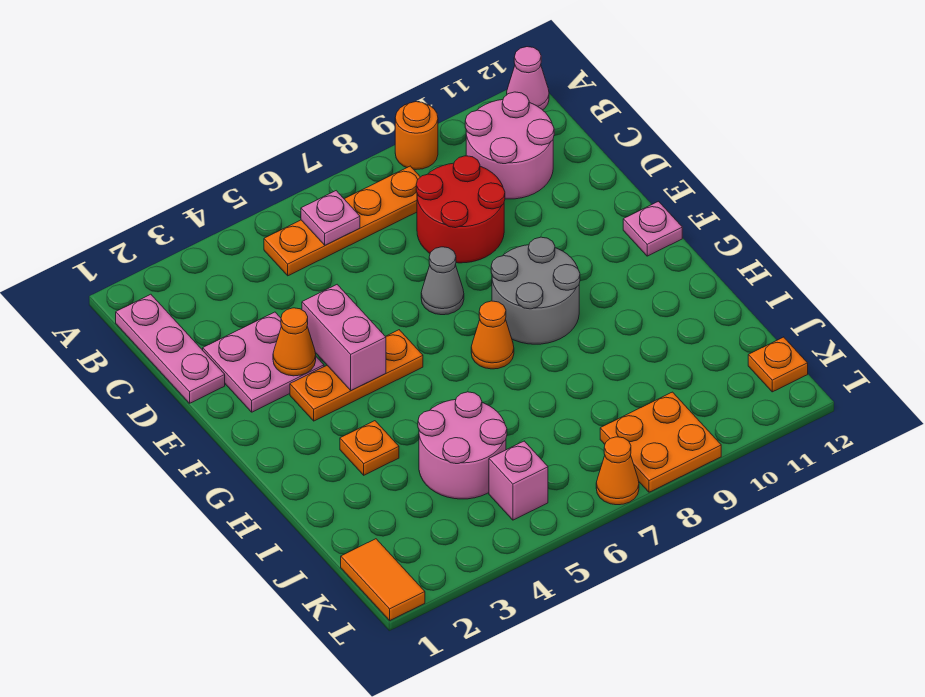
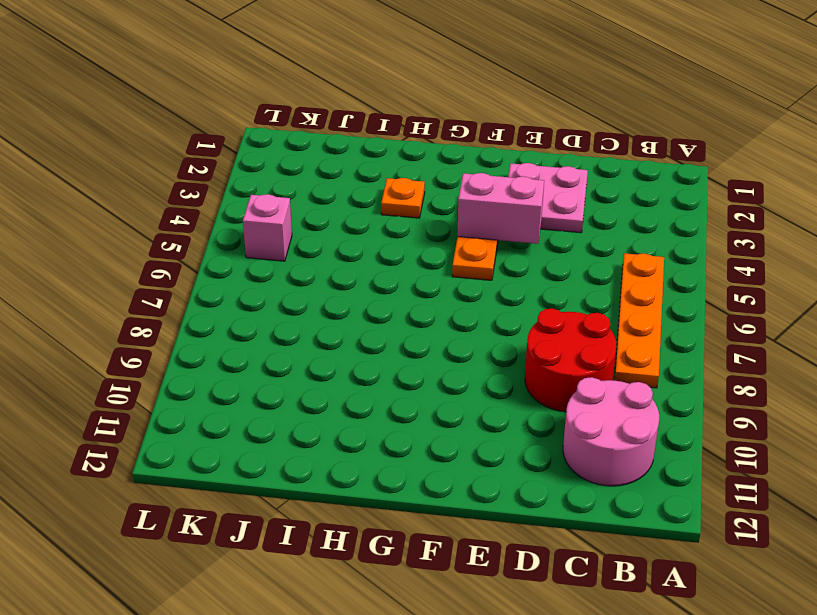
none -> orange round brick A9 level 1
none -> pink cone A12 level 1
none -> pink plate B1:D1 level 1

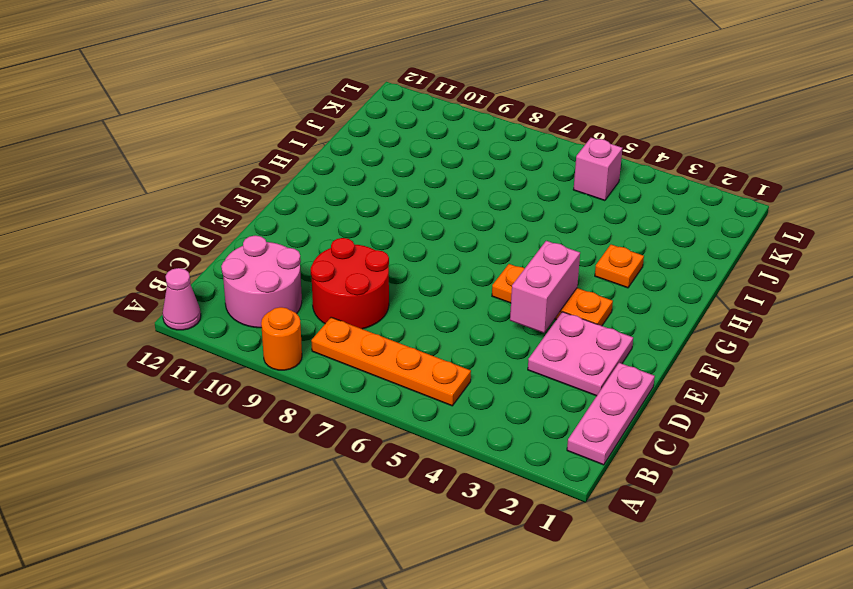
none -> grey cone E7 level 1
none -> grey round brick F8:G9 level 1
none -> pink plate F12 level 1

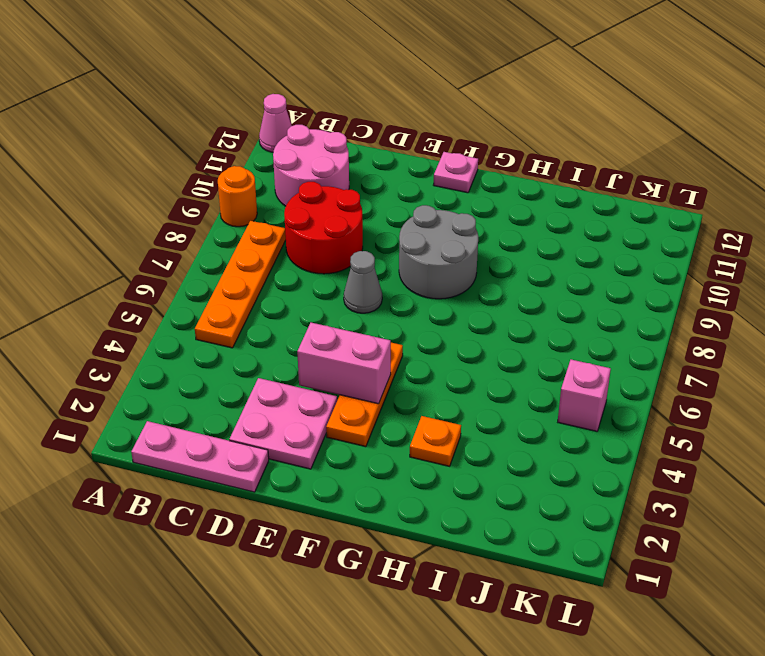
none -> orange cone G7 level 1
none -> pink round brick I4:J5 level 1
none -> orange tile K1:L1 level 1

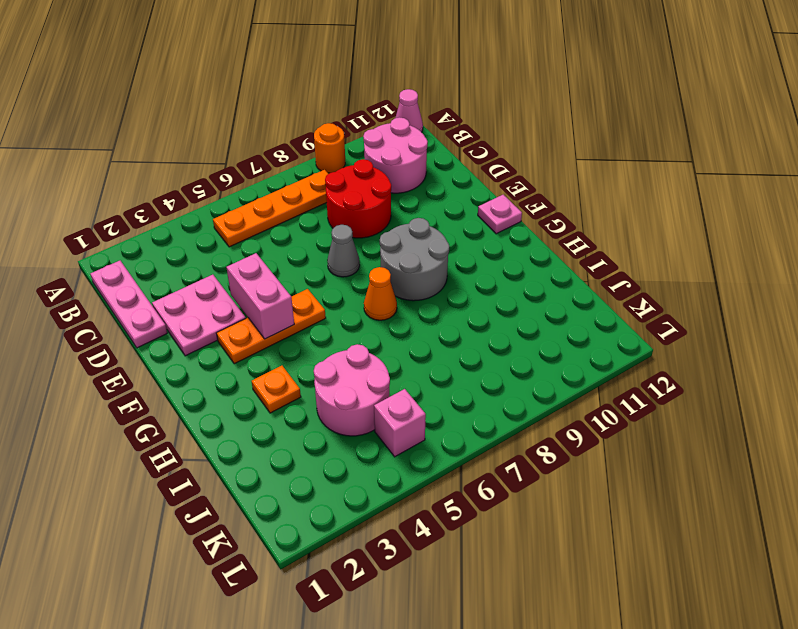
none -> orange tile K1:L1 level 1
none -> orange plate K8:L9 level 1
none -> orange plate K12 level 1

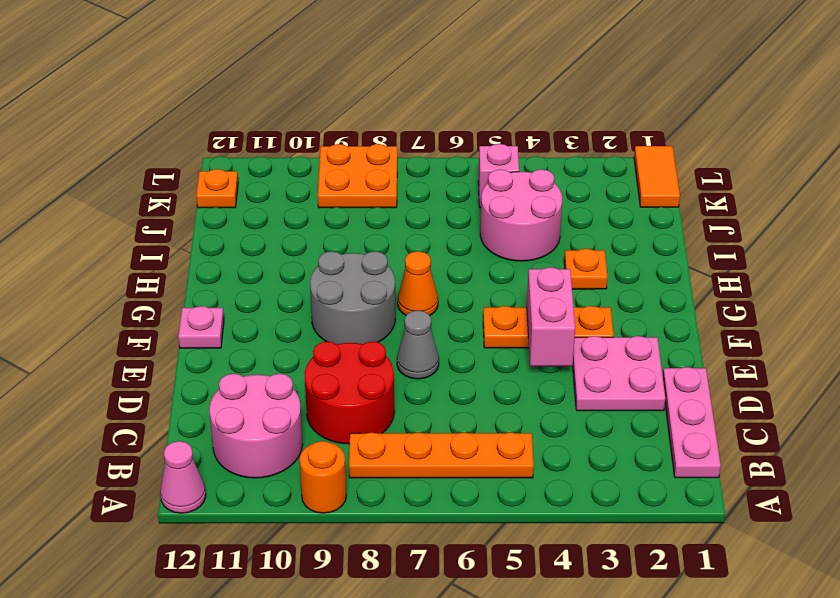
none -> orange cone L7 level 1
none -> pink plate B6 level 2
none -> orange cone E3 level 2

